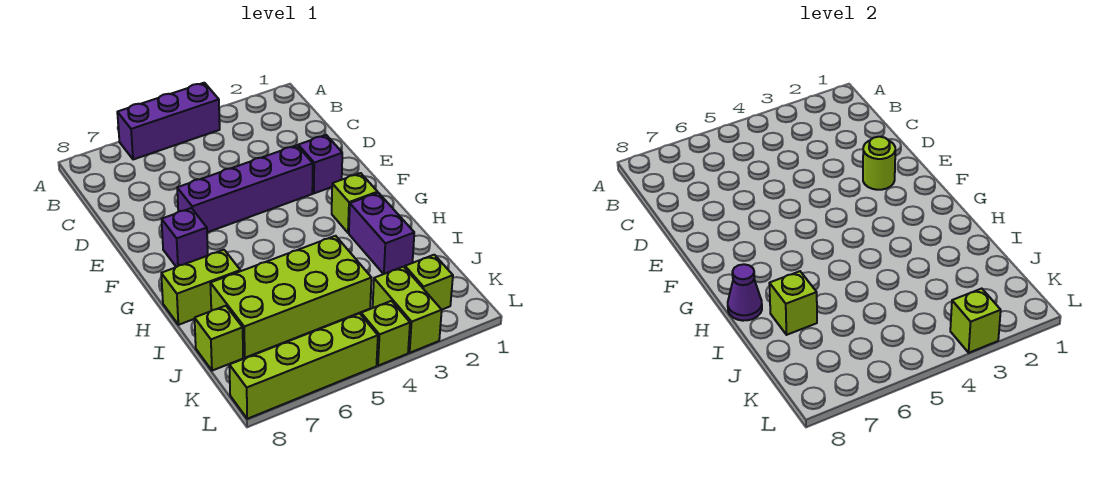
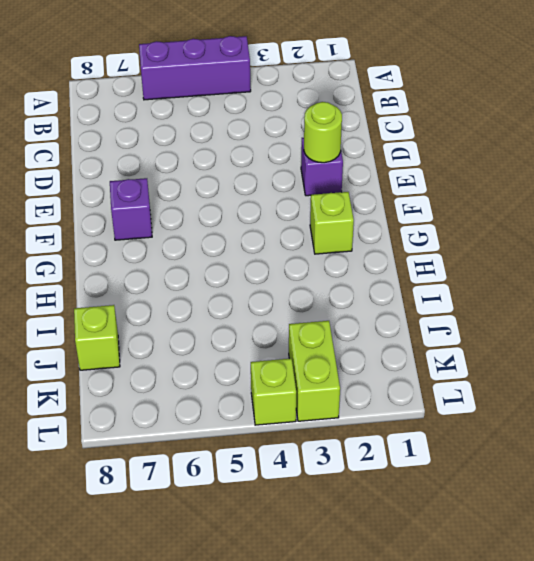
none -> purple brick E3:E6 level 1
none -> purple brick H2:I2 level 1
none -> lime brick H7:H8 level 1

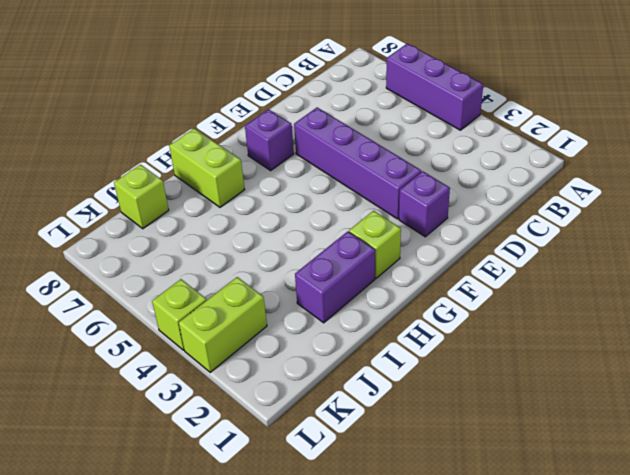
none -> lime brick I4:J7 level 1
none -> lime brick K2 level 1
none -> lime brick L5:L8 level 1

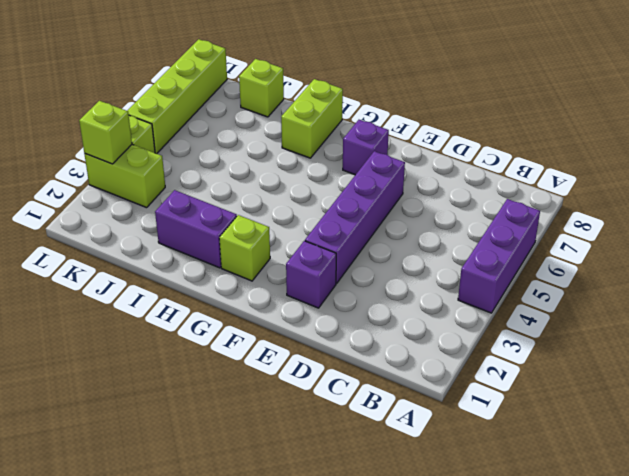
none -> lime brick I4:J7 level 1
none -> lime brick K2 level 1
none -> lime round brick E2 level 2

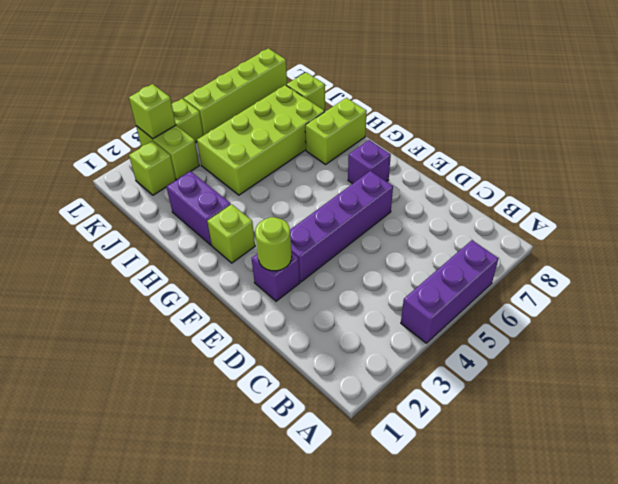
none -> purple cone H8 level 2
none -> lime brick I7 level 2

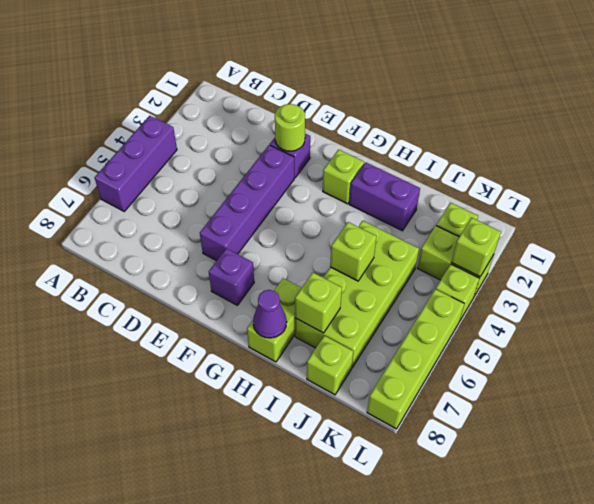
lime brick I5 level 2 -> none

